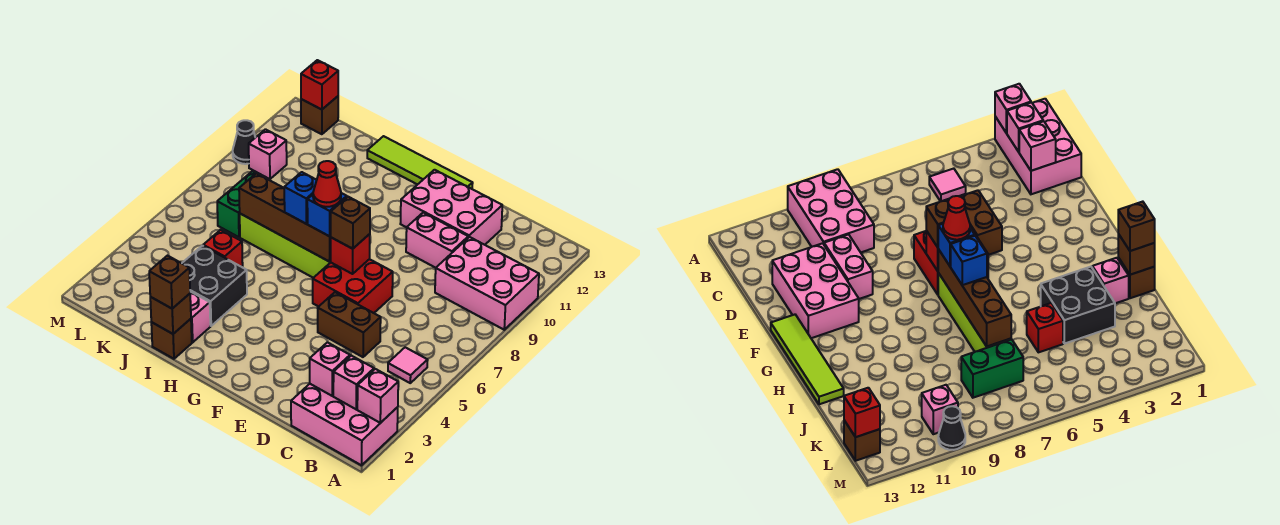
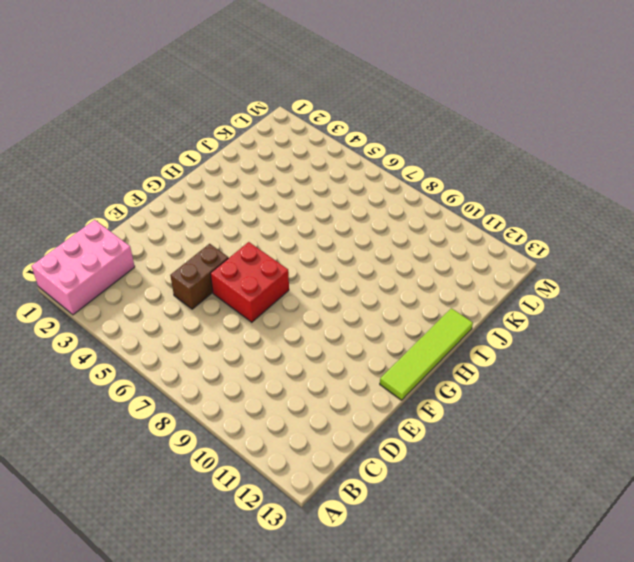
none -> pink brick A9:C10 level 1
none -> pink tile B5 level 1
none -> pink brick D10:E10 level 1

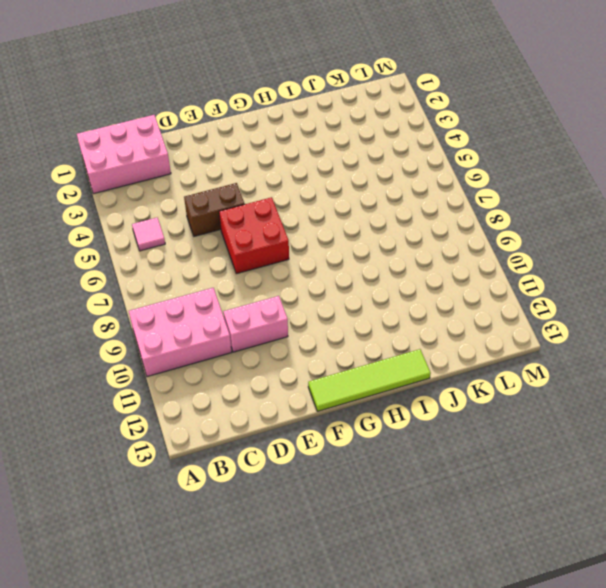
none -> pink brick D11:F12 level 1
none -> lime brick G7:J7 level 1
none -> brown brick I1 level 1

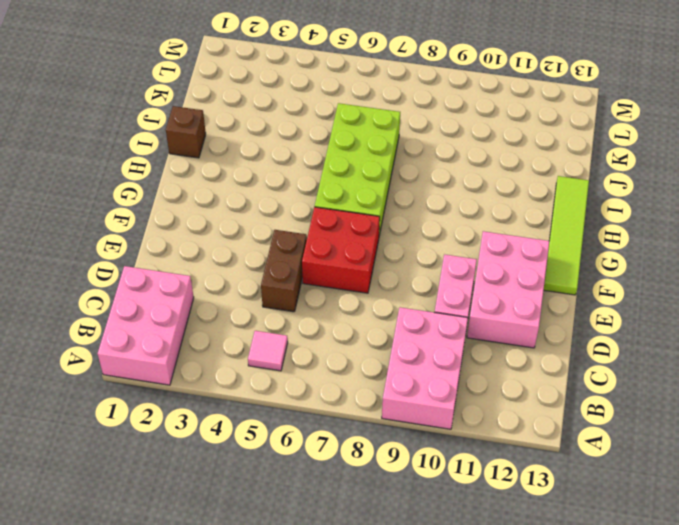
lime brick G6:J7 level 1 -> lime brick G7:J7 level 1
none -> pink brick I2 level 1
none -> black brick I3:J4 level 1
none -> red brick J5 level 1

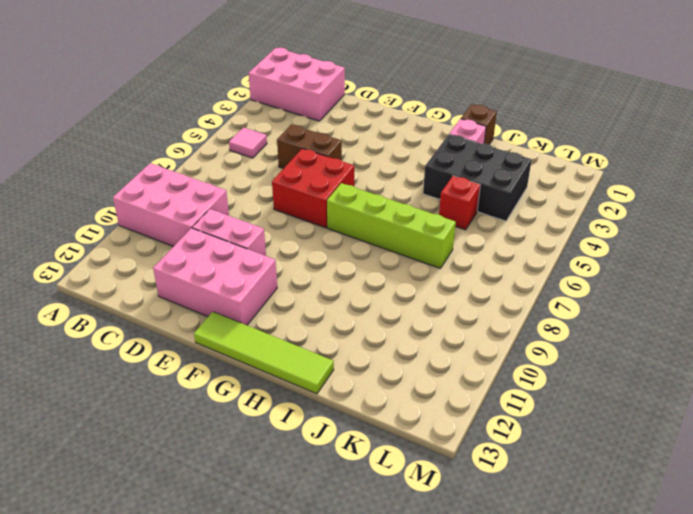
black brick I3:K4 level 1 -> black brick I3:J4 level 1
none -> green brick K7:K8 level 1
none -> pink brick L10 level 1
none -> brown brick L13 level 1

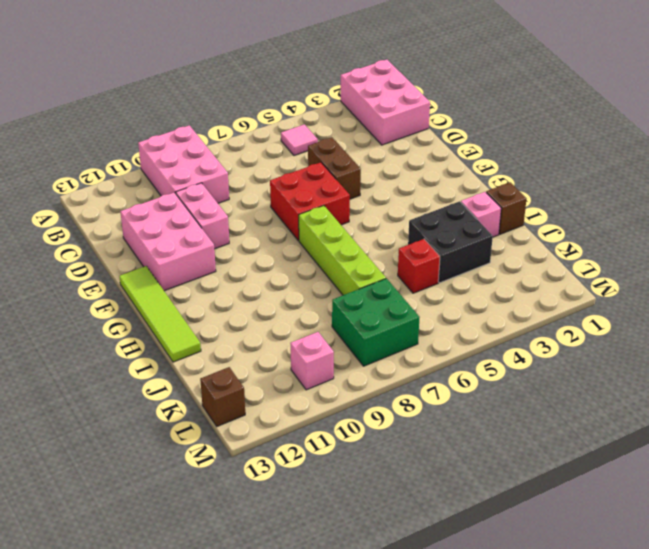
green brick K7:L8 level 1 -> green brick K7:K8 level 1
none -> black cone M10 level 1
none -> pink brick A2 level 2
none -> pink brick B2 level 2

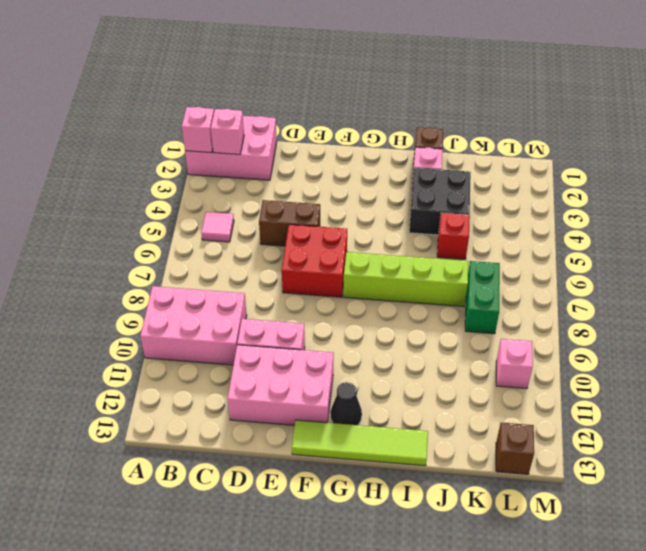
black cone G12 level 1 -> black cone M10 level 1
none -> pink brick C2 level 2
none -> red brick F7 level 2
none -> brown brick G7:J7 level 2

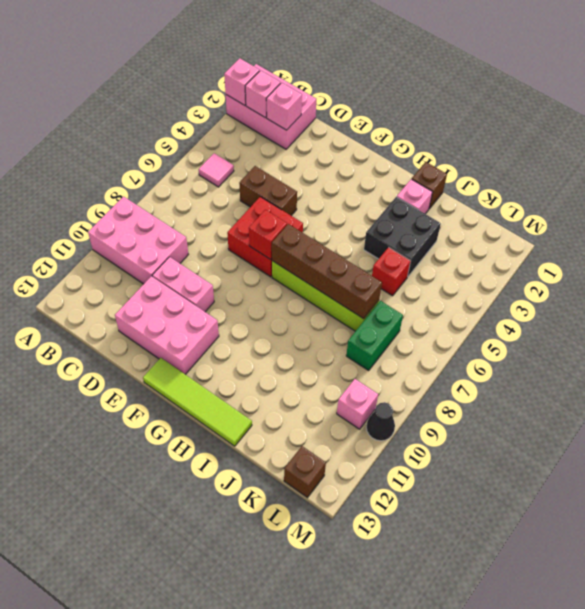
none -> brown brick I1 level 2
none -> red brick L13 level 2
none -> brown brick F7 level 3

